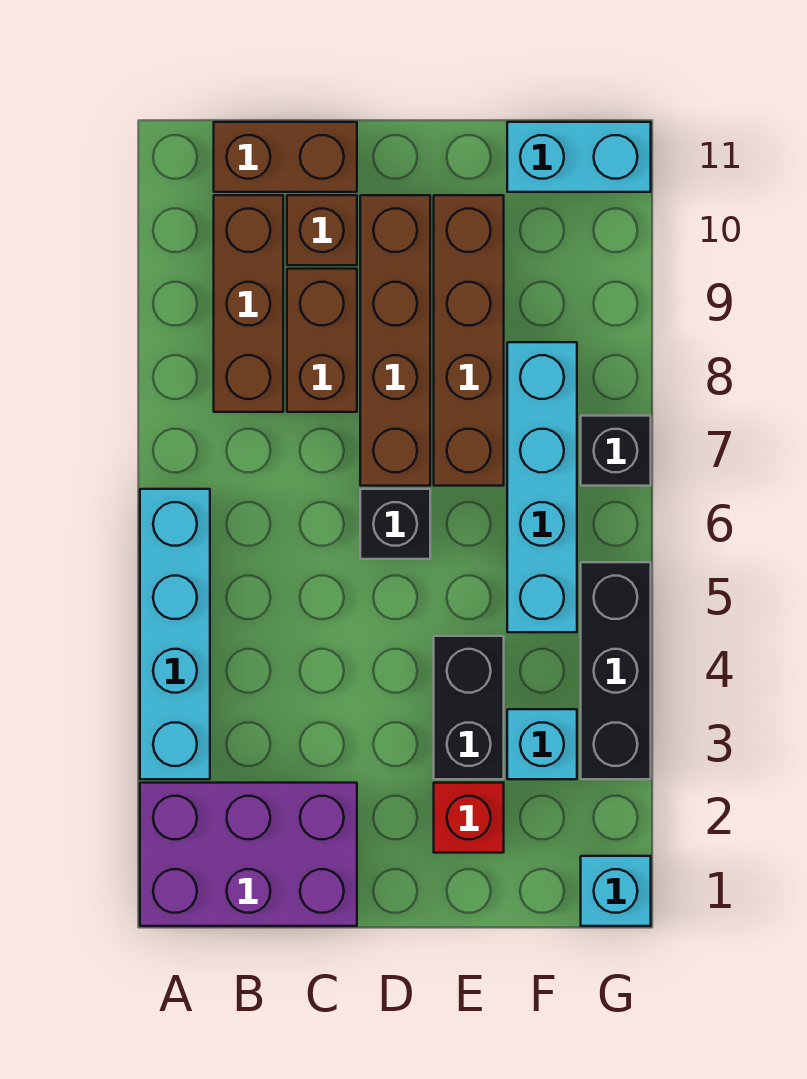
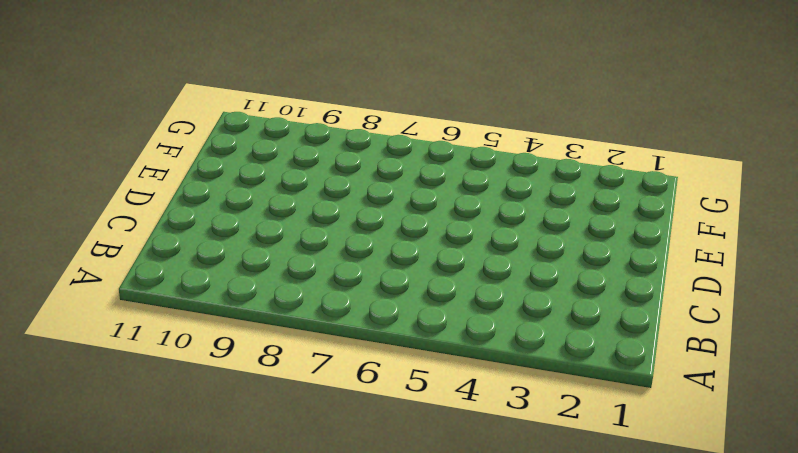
none -> purple brick A1:C2 level 1
none -> cyan brick A3:A6 level 1
none -> brown brick B8:B10 level 1

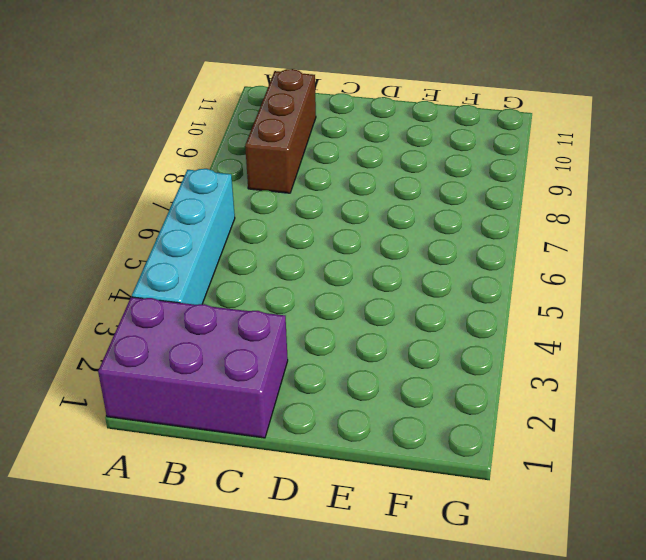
none -> brown brick B11:C11 level 1
none -> brown brick C8:C9 level 1
none -> brown brick C10 level 1

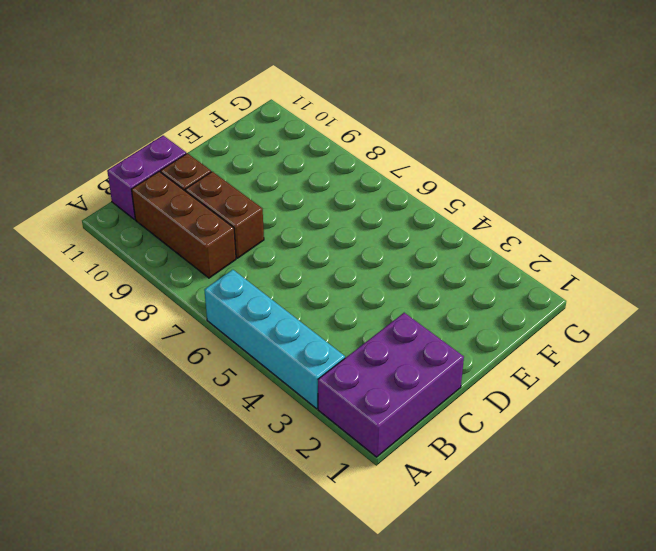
purple brick B11:C11 level 1 -> brown brick B11:C11 level 1
none -> black brick D6 level 1
none -> brown brick D7:D10 level 1
none -> red brick E2 level 1

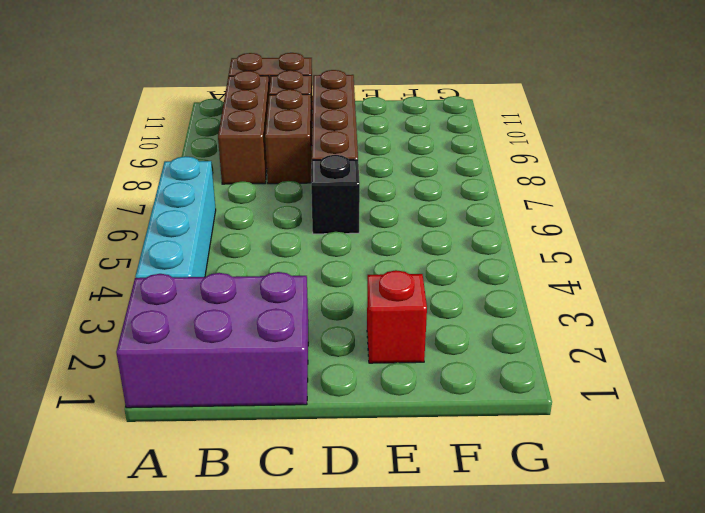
none -> black brick E3:E4 level 1
none -> brown brick E7:E10 level 1
none -> cyan brick F3 level 1

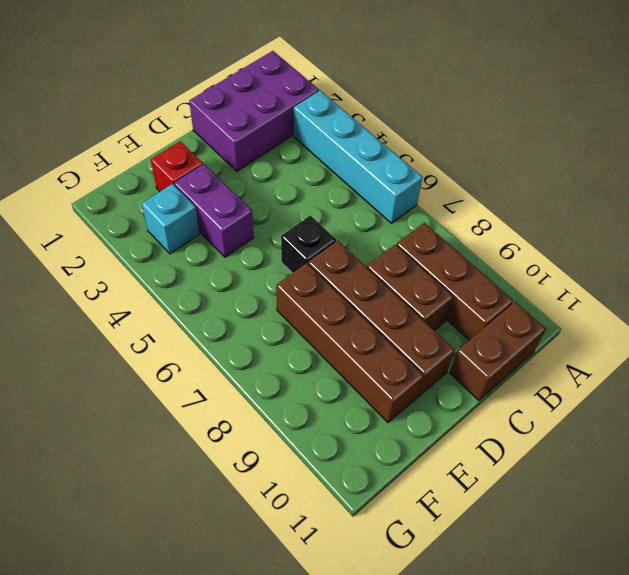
purple brick E3:E4 level 1 -> black brick E3:E4 level 1
none -> brown brick C10 level 1
none -> cyan brick F5:F8 level 1
none -> cyan brick F11:G11 level 1

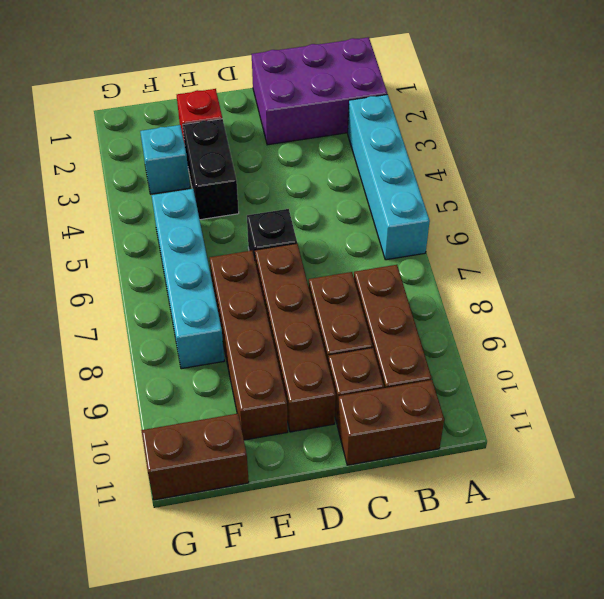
brown brick F11:G11 level 1 -> cyan brick F11:G11 level 1
none -> cyan brick G1 level 1
none -> black brick G3:G5 level 1
none -> black brick G7 level 1

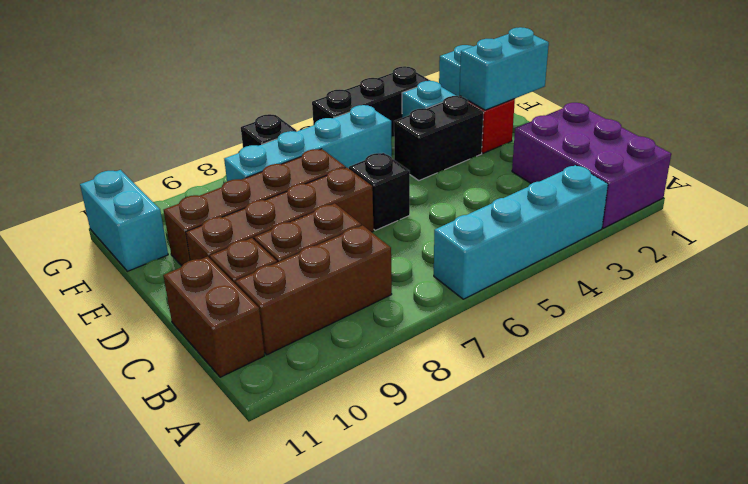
cyan brick E1:E2 level 2 -> none

